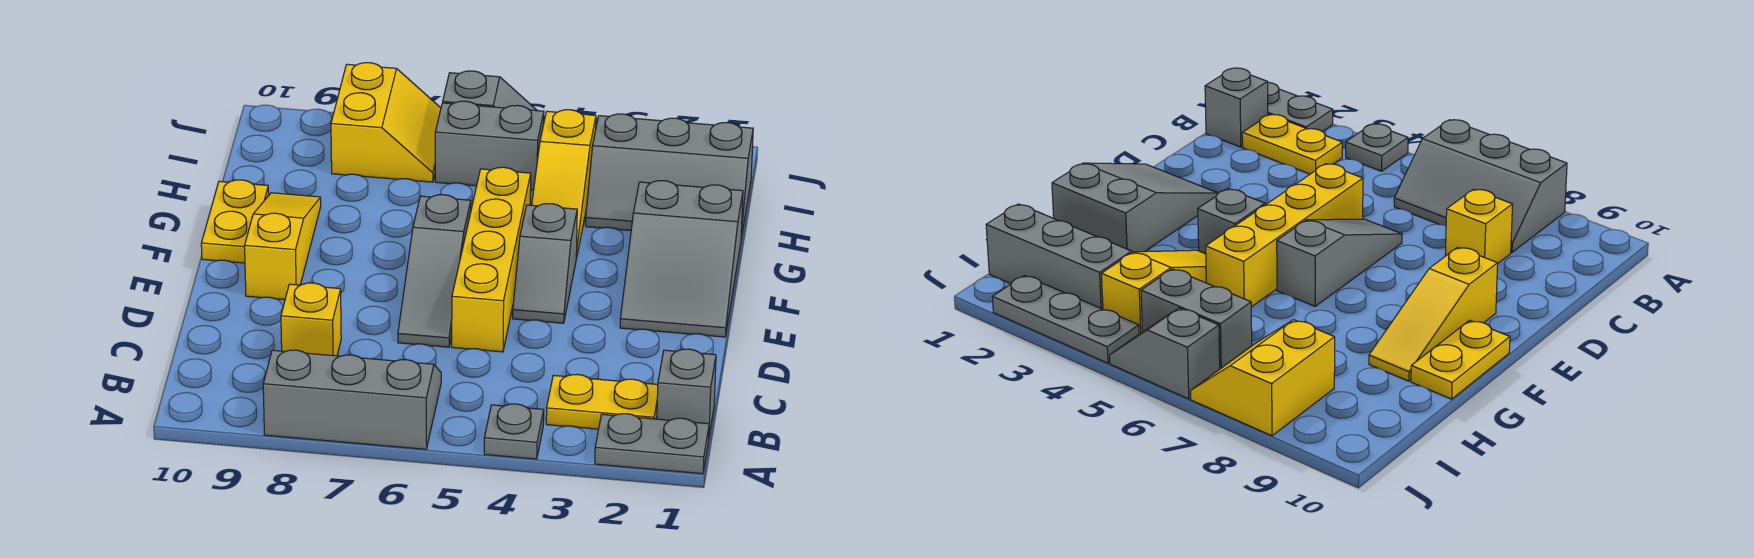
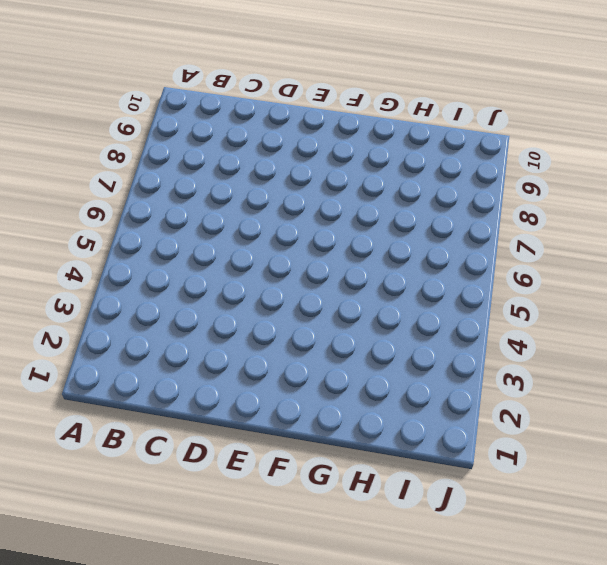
none -> grey plate A1:A2 level 1
none -> grey plate A4 level 1
none -> grey slope A6:B8 level 1 top A

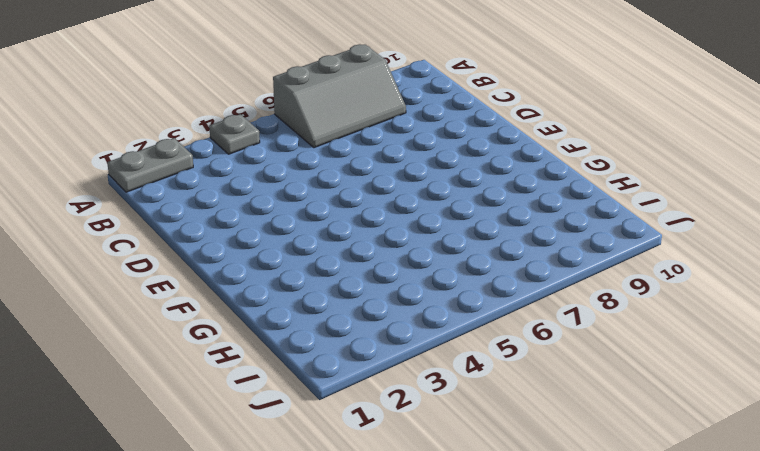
none -> grey brick B1 level 1
none -> yellow plate B2:B3 level 1
none -> yellow brick C8 level 1

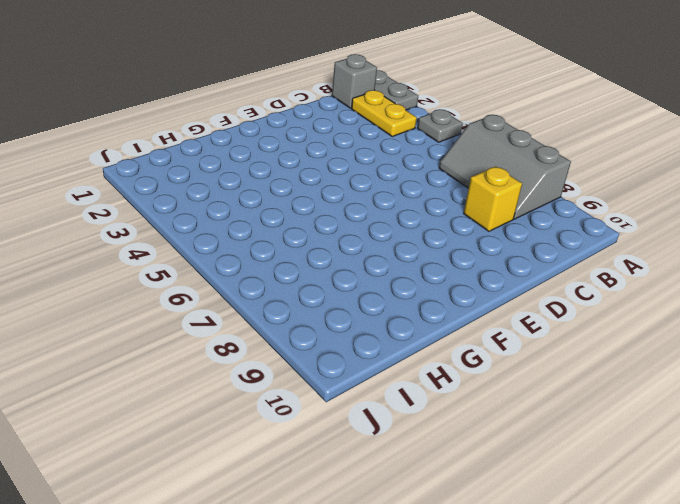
none -> yellow brick D5:G5 level 1
none -> grey slope D6:F6 level 1 top F
none -> grey slope E1:G2 level 1 top G

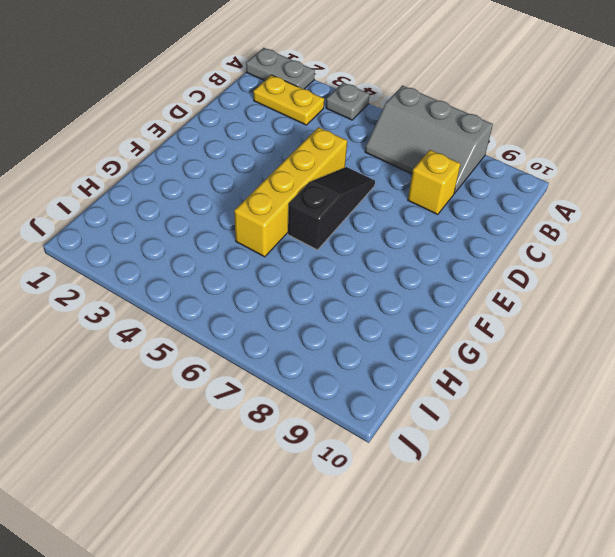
black slope D6:F6 level 1 top F -> grey slope D6:F6 level 1 top F
none -> grey brick B1 level 1
none -> grey slope E1:G2 level 1 top G
none -> grey slope E4:F4 level 1 top F

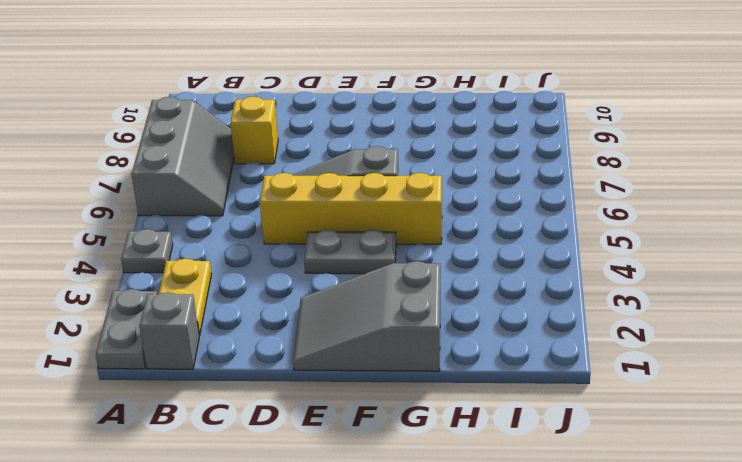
grey plate E4:F4 level 1 -> grey slope E4:F4 level 1 top F
none -> yellow slope E9:G9 level 1 top E
none -> yellow plate F10:G10 level 1
none -> yellow slope G4:I4 level 1 top I

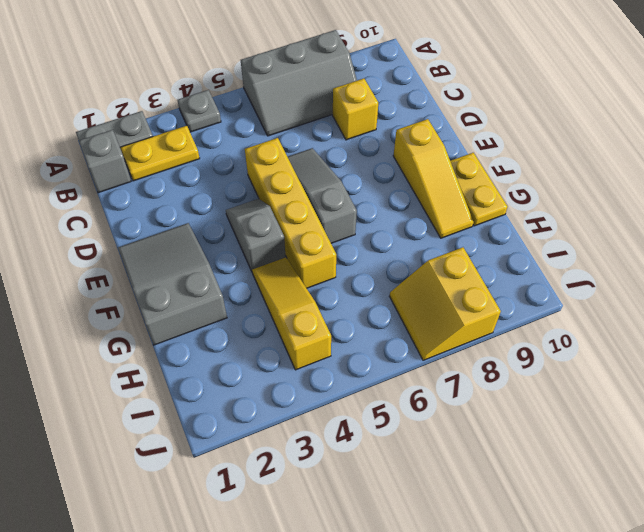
none -> grey slope H1:I3 level 1 top I
none -> grey brick I5:I6 level 1
none -> grey plate J2:J4 level 1

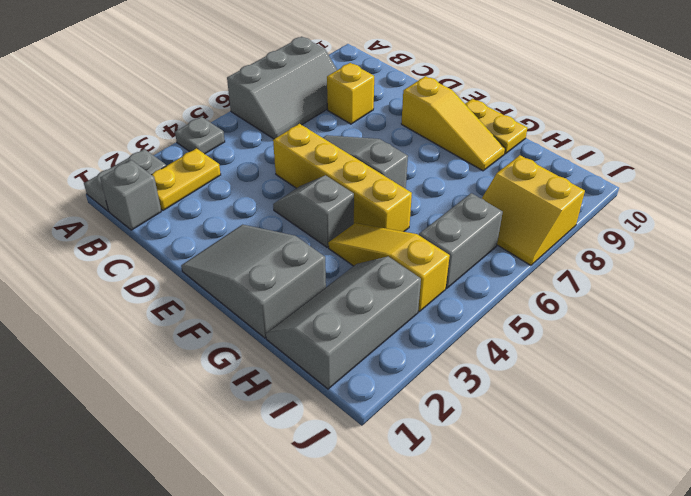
none -> grey plate J2:J4 level 1
none -> grey slope J5:J6 level 1 top 6

